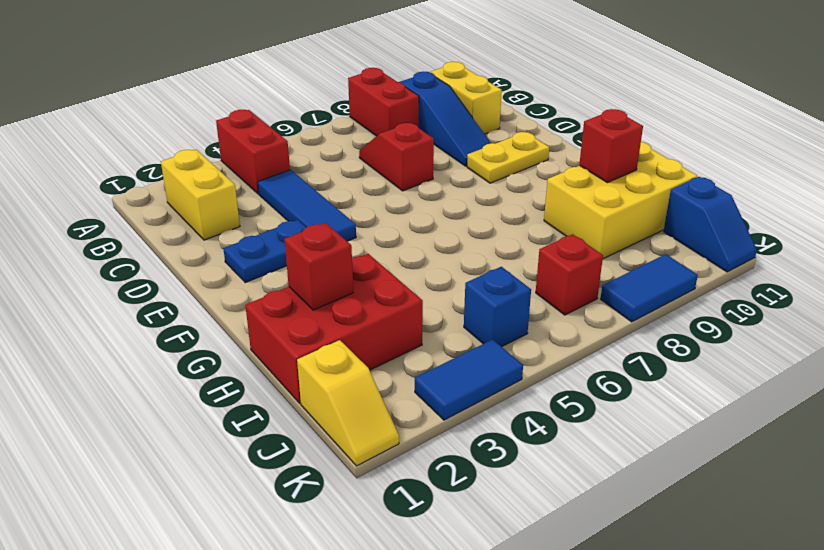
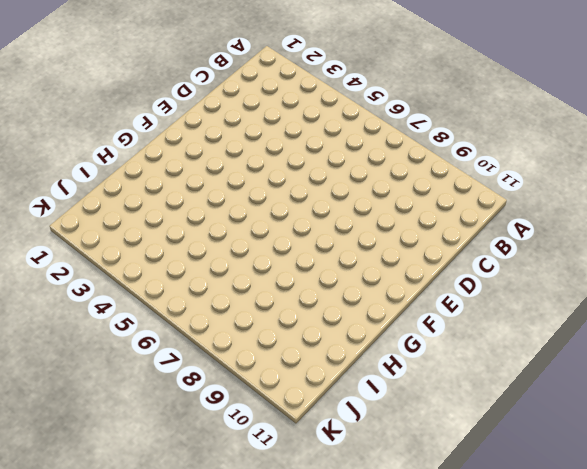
none -> red brick A4:B4 level 1
none -> red brick A8:B8 level 1
none -> yellow brick B2:C2 level 1

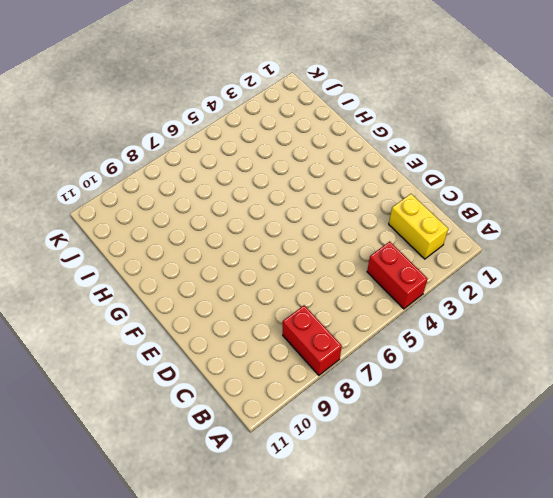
none -> blue slope B9:D9 level 1 top B
none -> yellow brick B10:C10 level 1
none -> blue tile C4:E4 level 1

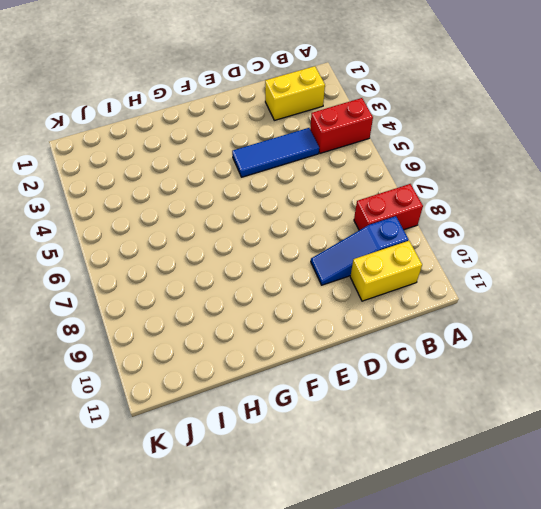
none -> red slope C7:D7 level 1 top D
none -> blue plate E2:E3 level 1
none -> yellow plate E9:E10 level 1

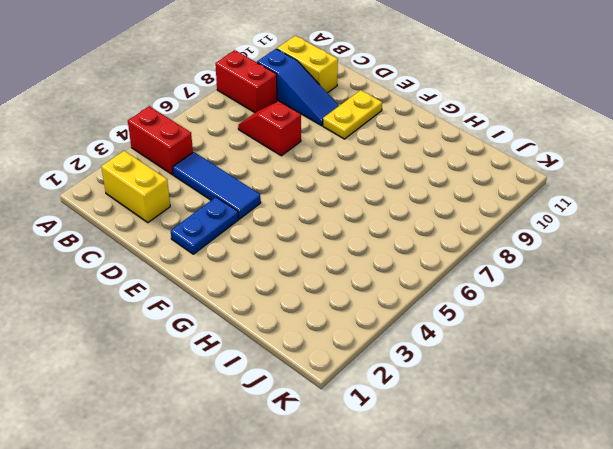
none -> red brick H1:I3 level 1
none -> yellow brick H9:I11 level 1
none -> yellow slope J1:K1 level 1 top J

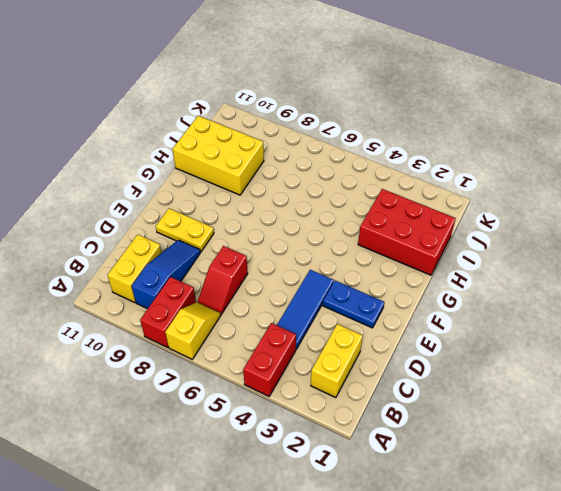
yellow slope A7:B7 level 1 top A -> yellow slope J1:K1 level 1 top J
none -> blue brick J5 level 1
none -> red brick J7 level 1
none -> blue slope J11:K11 level 1 top J

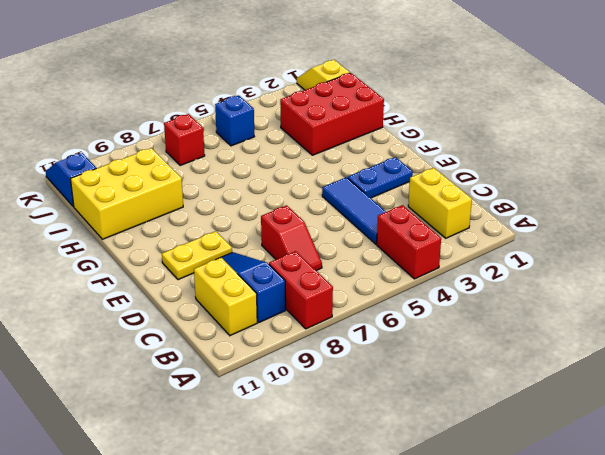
none -> blue tile K3:K4 level 1
none -> blue tile K8:K9 level 1
none -> red brick H2 level 2

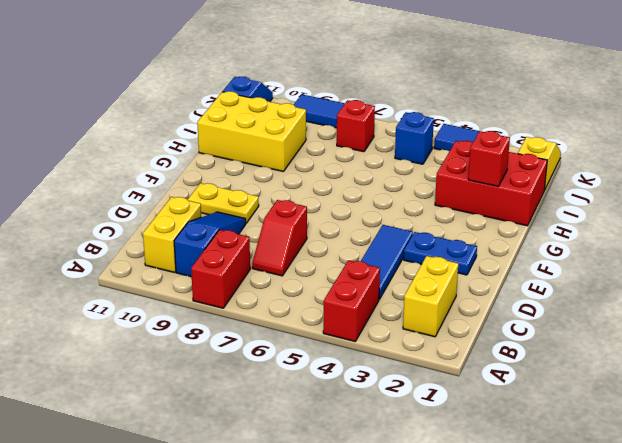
none -> red brick H10 level 2

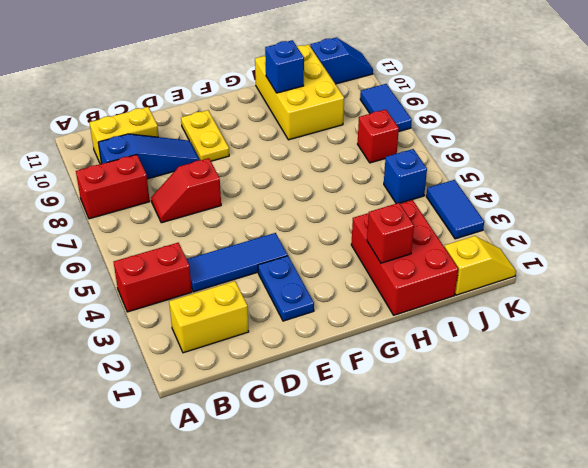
blue brick H10 level 2 -> red brick H10 level 2

